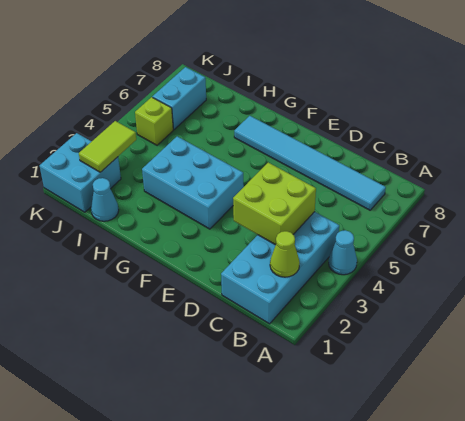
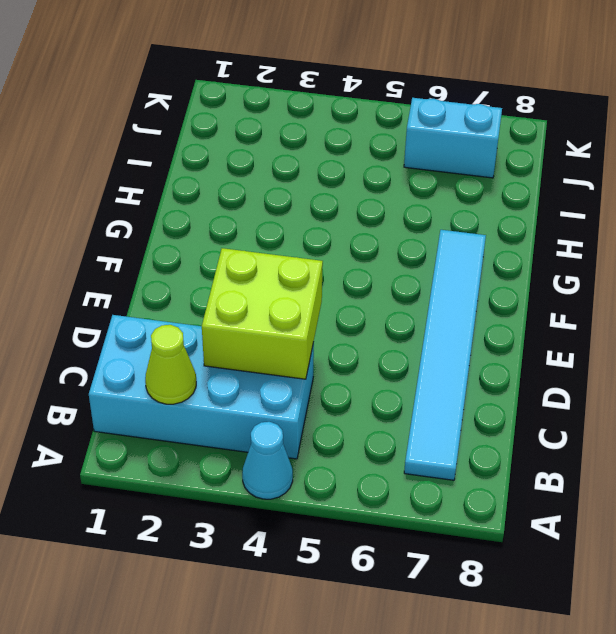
none -> cyan brick F3:H4 level 1
none -> cyan cone I1 level 1

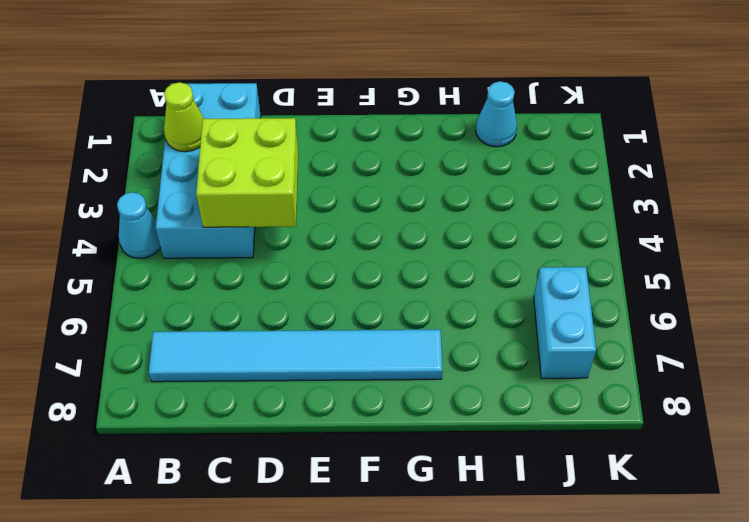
none -> cyan brick F3:H4 level 1
none -> cyan brick J1:K2 level 1

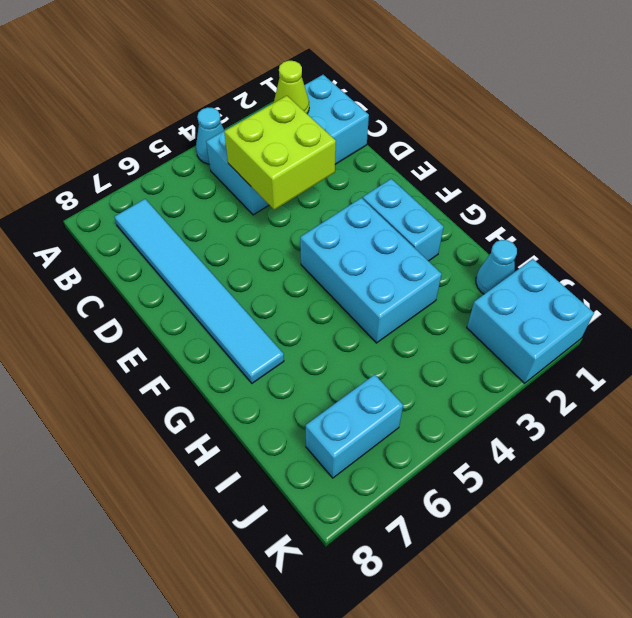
cyan brick F2:G2 level 1 -> none
none -> lime brick J5 level 1
none -> lime tile J2:J3 level 2

